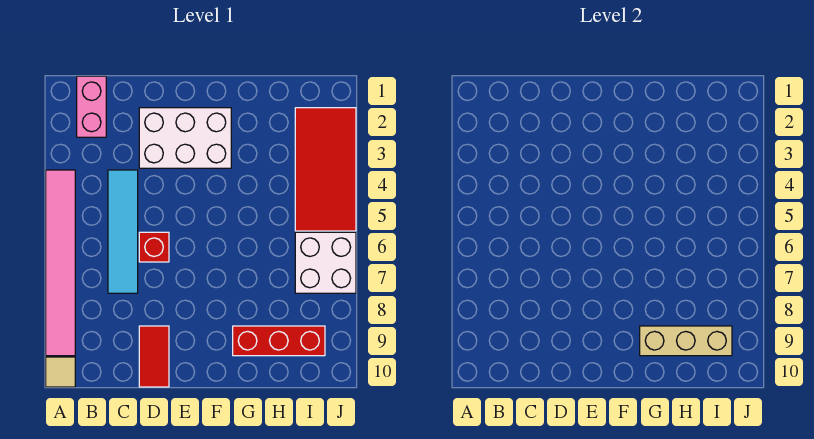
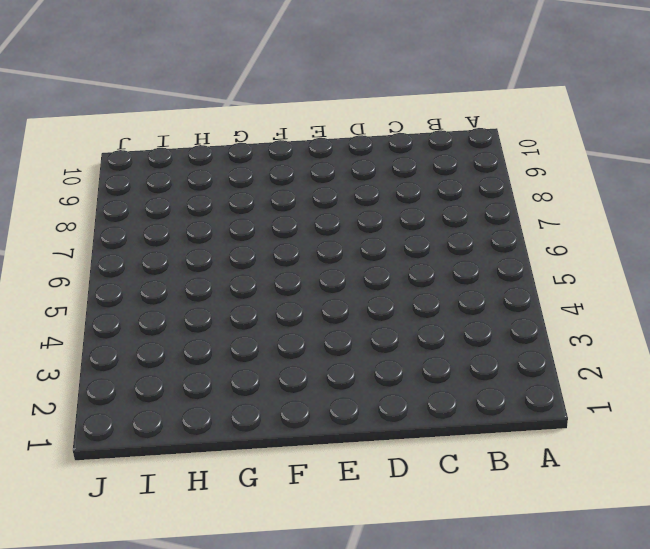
none -> pink tile A4:A9 level 1
none -> tan tile A10 level 1

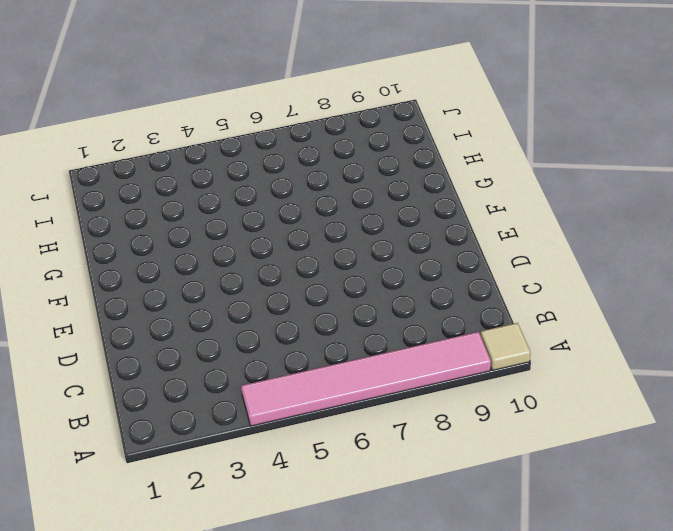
none -> pink brick B1:B2 level 1
none -> cyan tile C4:C7 level 1

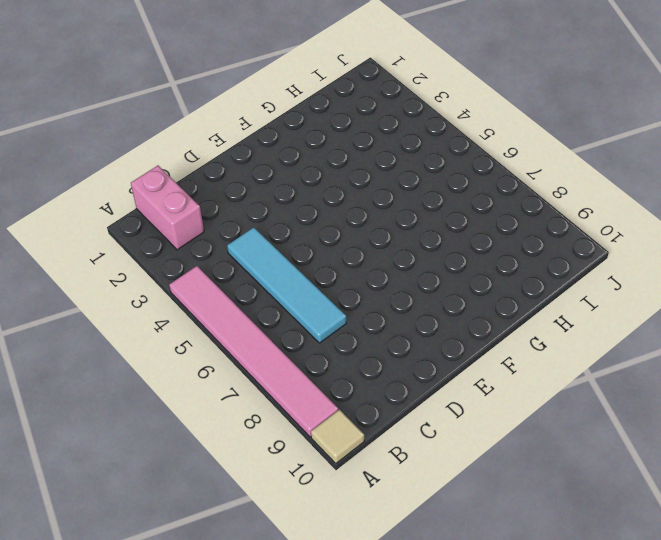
none -> white brick D2:F3 level 1
none -> red brick D6 level 1

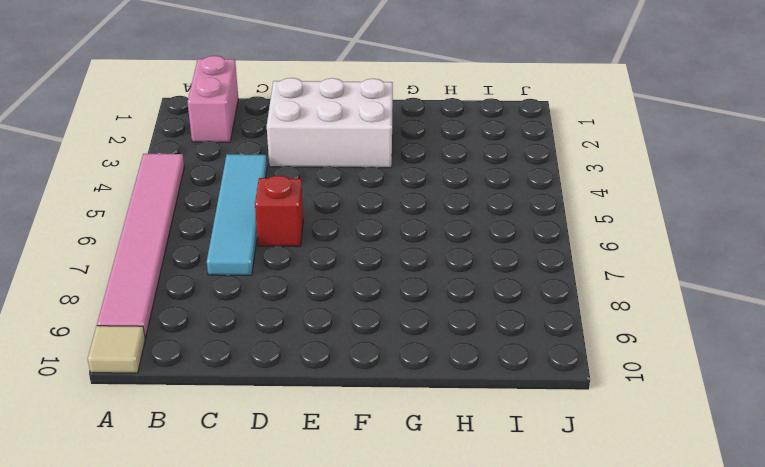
none -> red tile D9:D10 level 1
none -> red brick G9:I9 level 1

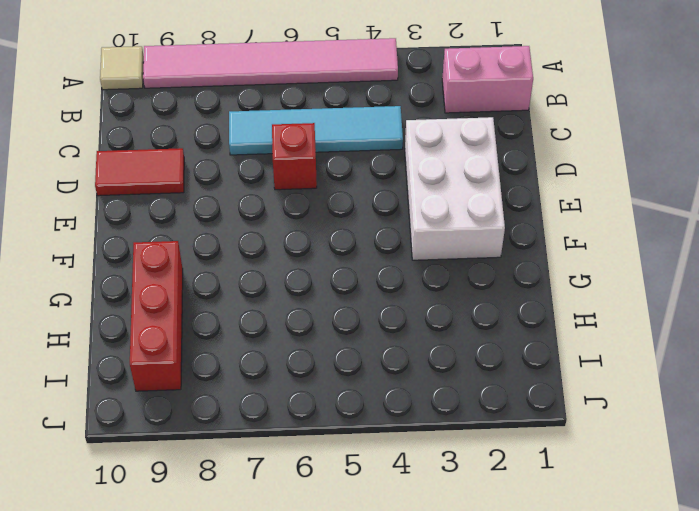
none -> red tile I2:J5 level 1
none -> white brick I6:J7 level 1

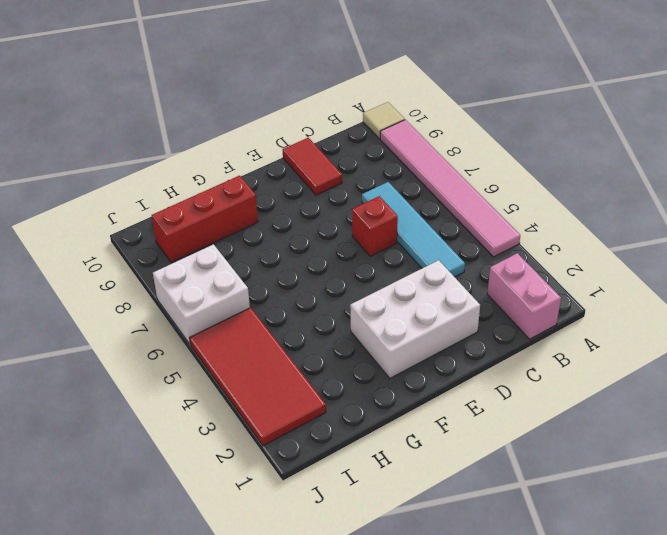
none -> tan brick G9:I9 level 2

